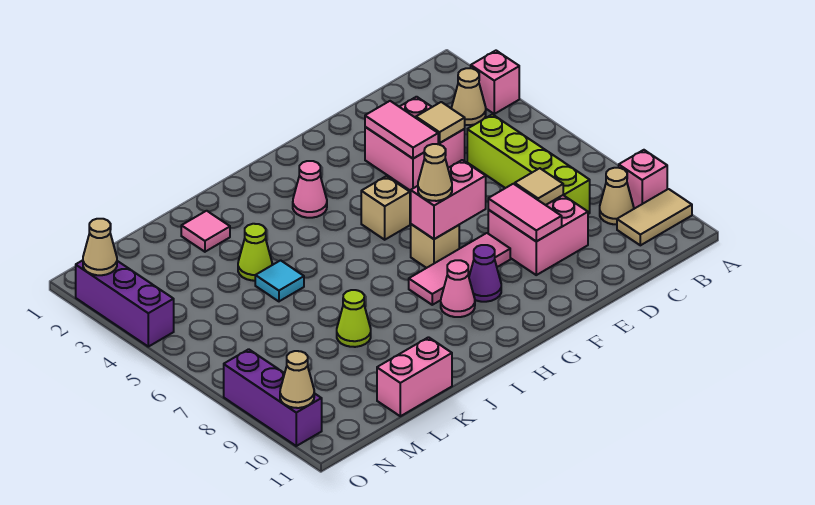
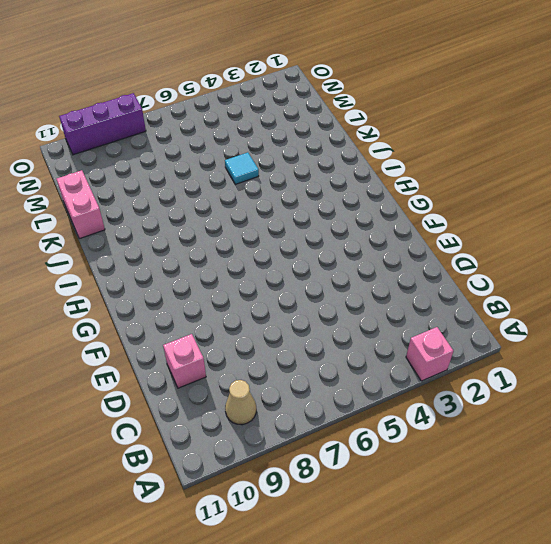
pink brick D10 level 1 -> pink brick A9 level 1
none -> tan tile A10:B10 level 1
none -> tan cone B3 level 1
none -> lime brick C5:C8 level 1

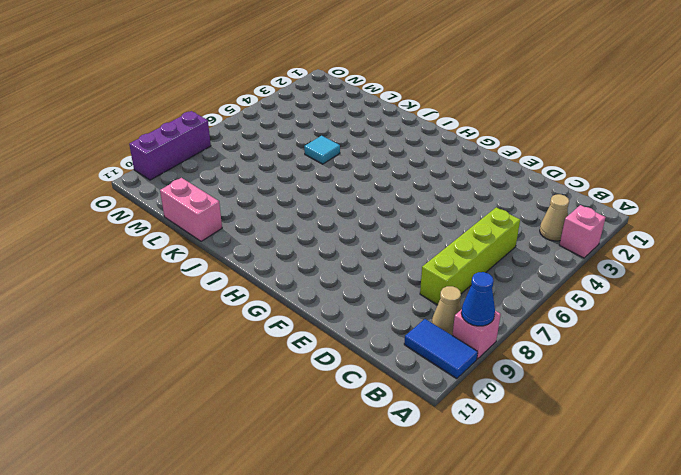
blue cone A9 level 2 -> none
blue tile A10:B10 level 1 -> tan tile A10:B10 level 1
none -> pink brick D3:E4 level 1
none -> pink brick D8:E9 level 1
none -> pink tile F8:H8 level 1

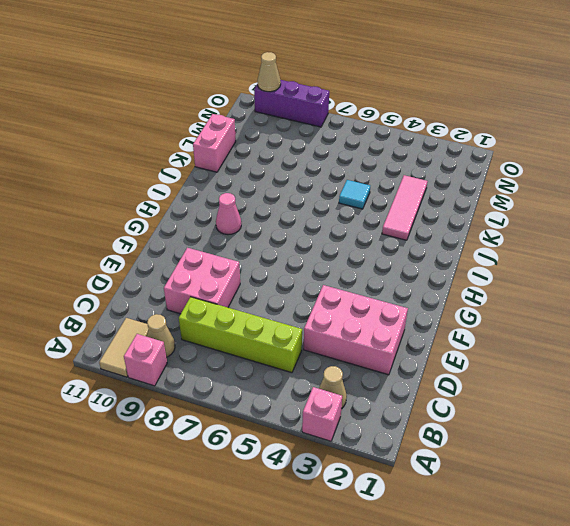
pink brick D2:E4 level 1 -> pink brick D3:E4 level 1
pink tile J3:L3 level 1 -> pink tile F8:H8 level 1
none -> tan brick G5 level 1
none -> tan brick G7 level 1
none -> purple cone G9 level 1

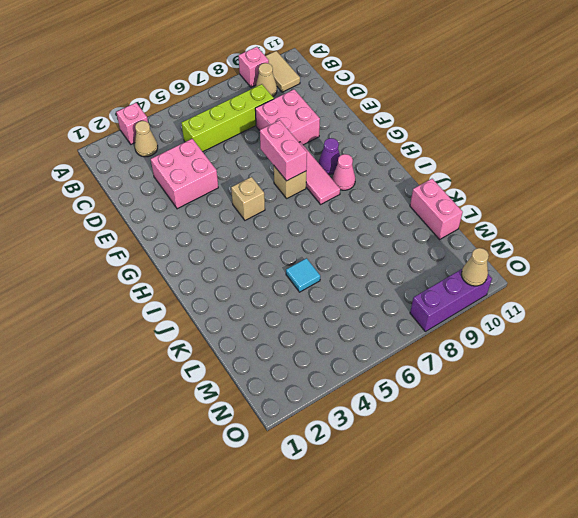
none -> pink cone H3 level 1
none -> pink tile K2 level 1
none -> lime cone K4 level 1

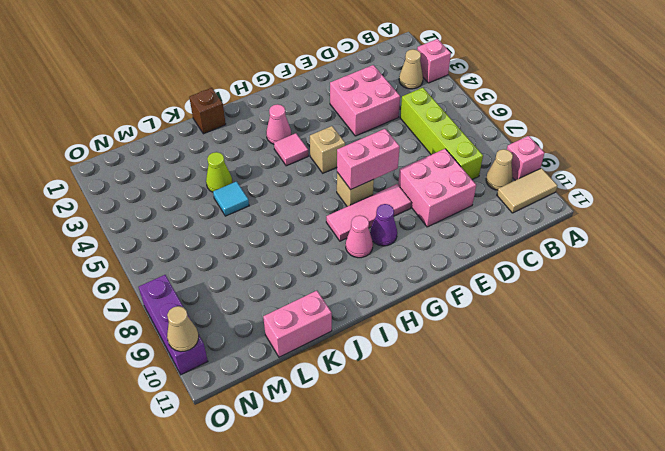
pink tile H4 level 1 -> pink tile K2 level 1
brown brick J1 level 1 -> none
none -> lime cone K8 level 1
none -> purple brick O2:O4 level 1
none -> tan tile D4 level 2

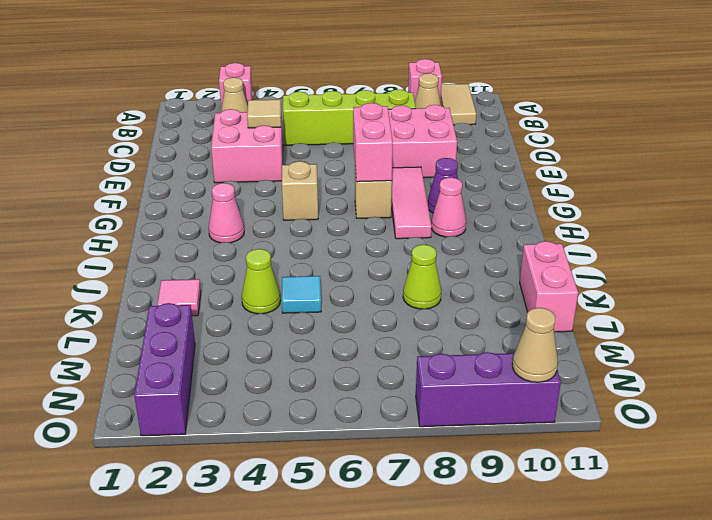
purple brick M2:O2 level 1 -> purple brick O2:O4 level 1
none -> tan tile D8 level 2
none -> pink tile E3:E4 level 2
none -> pink tile E8:E9 level 2

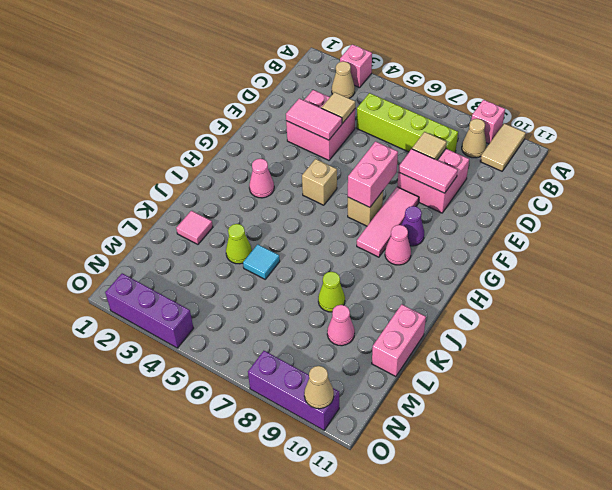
pink cone L9 level 1 -> none
none -> tan cone O2 level 2
none -> tan cone G7 level 3

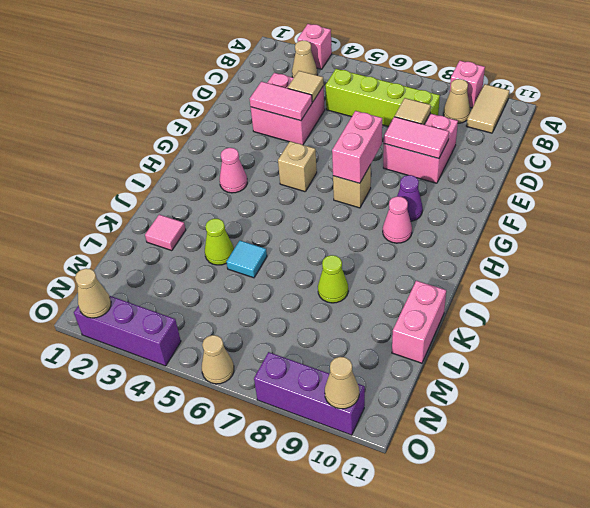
tan cone O6 level 1 -> tan cone G7 level 3
none -> pink tile F8:H8 level 1

